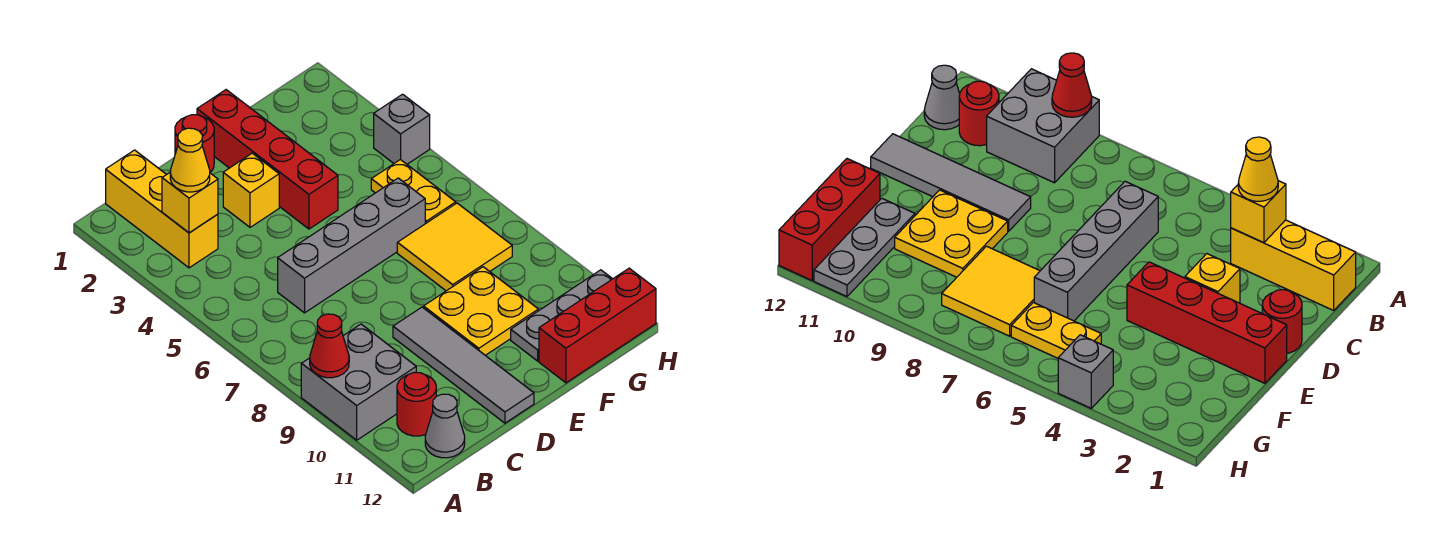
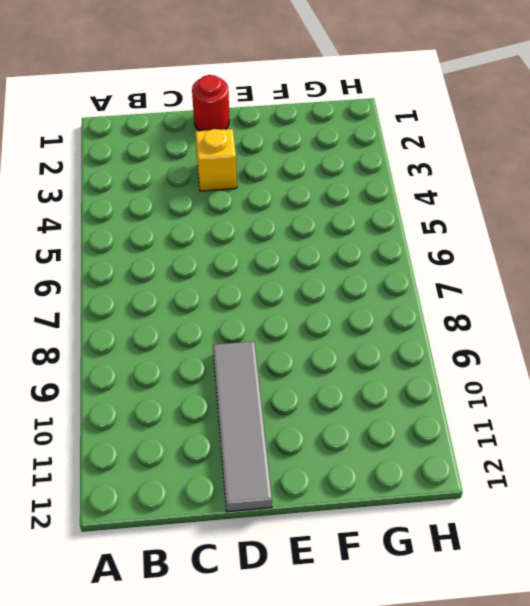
none -> grey brick A9:B10 level 1
none -> yellow brick B1:B3 level 1
none -> red round brick B11 level 1

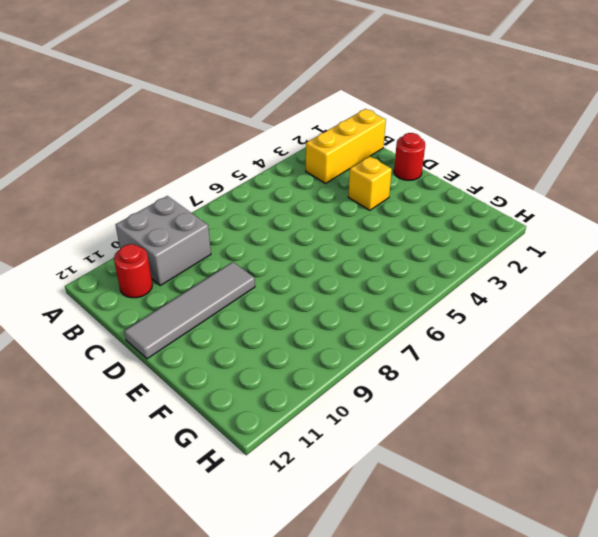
none -> grey cone B12 level 1
none -> grey brick C6:F6 level 1
none -> red brick E1:E4 level 1

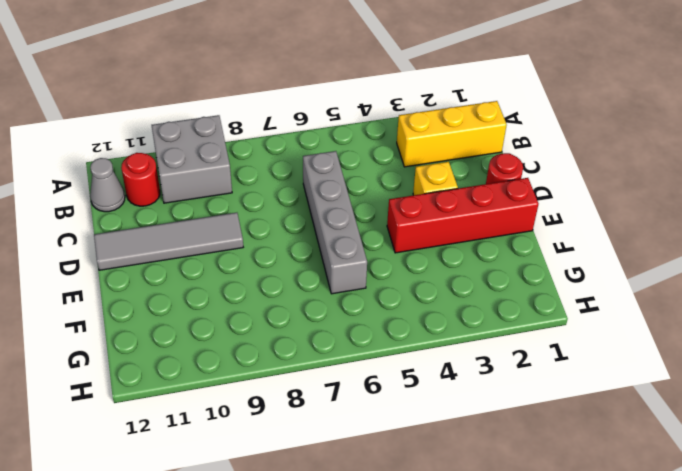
none -> yellow plate E9:F10 level 1
none -> yellow tile F7:G8 level 1
none -> grey plate F11:H11 level 1

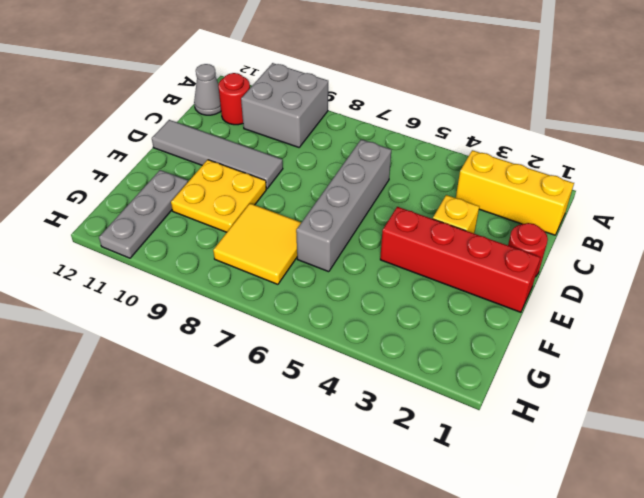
none -> red brick F12:H12 level 1
none -> yellow plate G5:G6 level 1
none -> grey brick H4 level 1

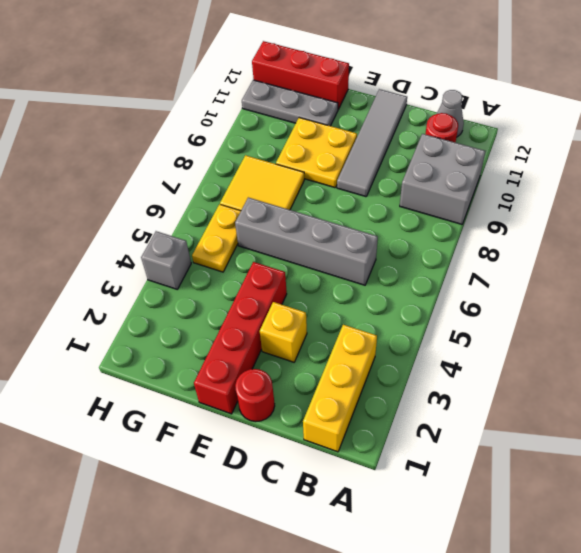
none -> red cone A9 level 2
none -> yellow brick B3 level 2
none -> yellow cone B3 level 3

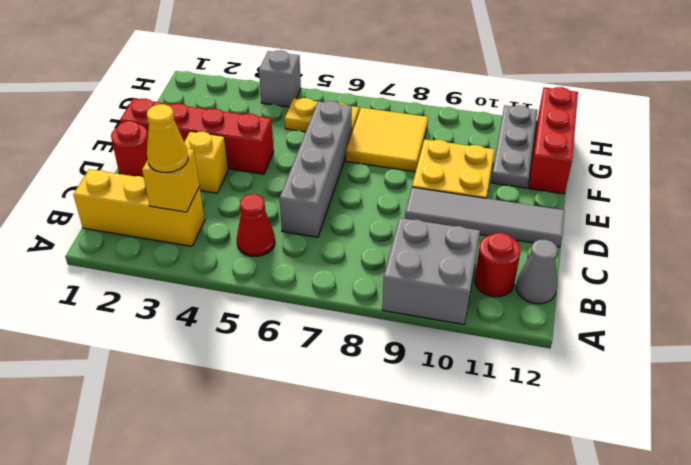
red cone B5 level 1 -> red cone A9 level 2

